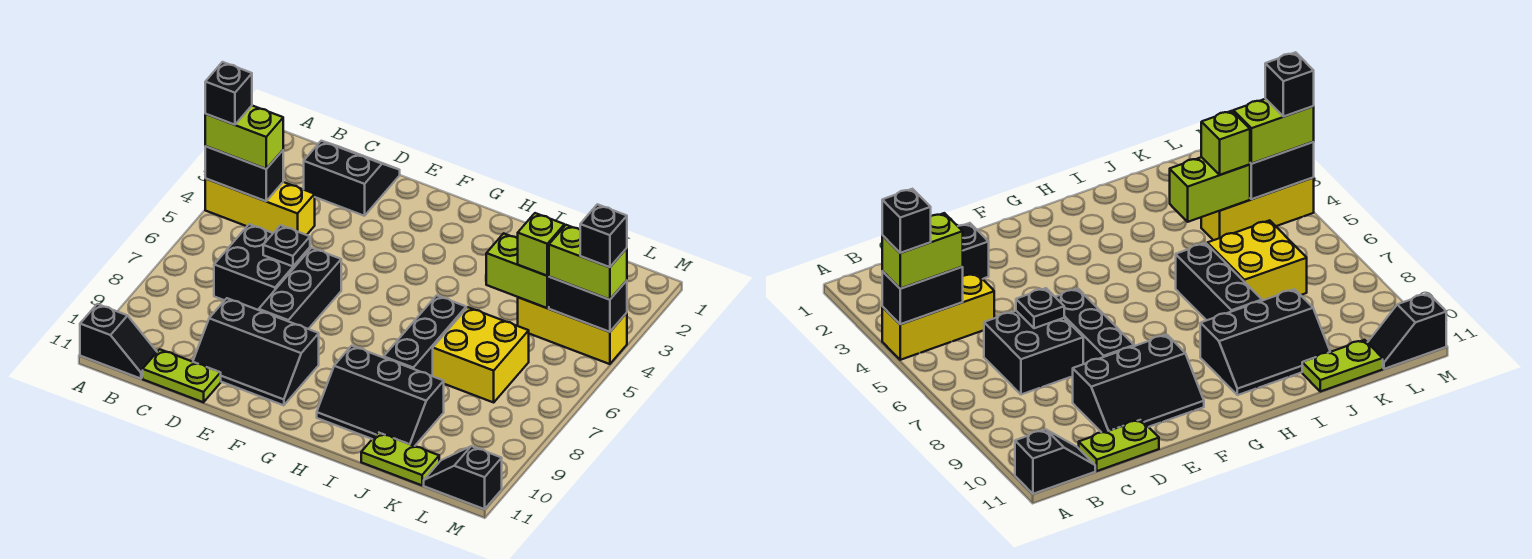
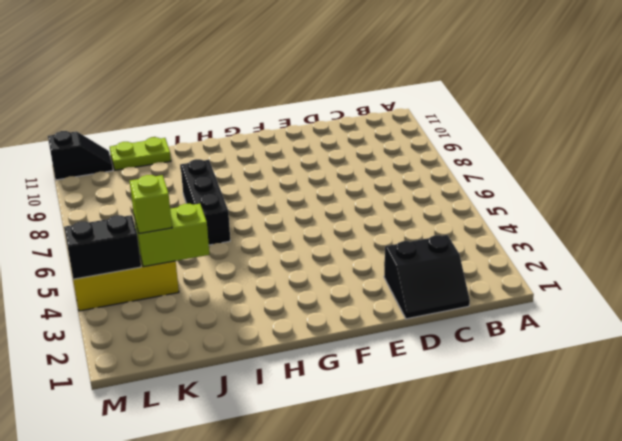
none -> yellow brick A4:C4 level 1
none -> black slope A11:B11 level 1 top A
none -> black brick C6:D7 level 1

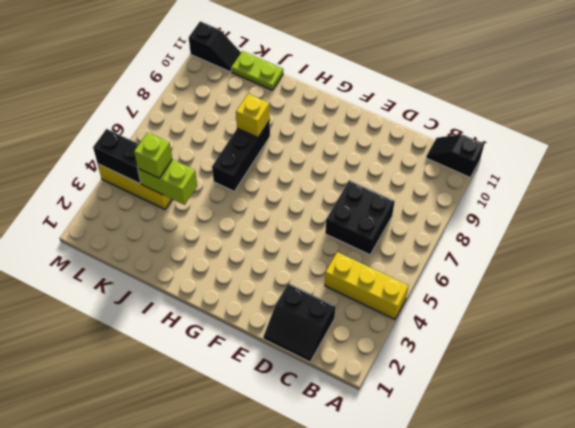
yellow brick I8 level 2 -> none
none -> lime plate C11:D11 level 1
none -> black slope D9:F10 level 1 top 9
none -> black brick E6:E8 level 1

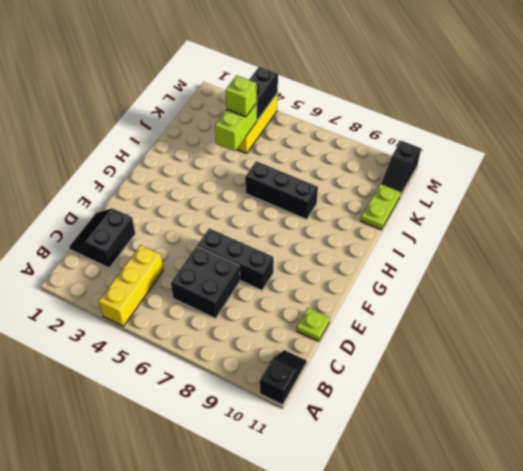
lime plate D11 level 1 -> lime plate C11:D11 level 1
none -> black slope D9:F10 level 1 top 9
none -> black slope H9:J10 level 1 top 9
none -> yellow brick J6:K7 level 1

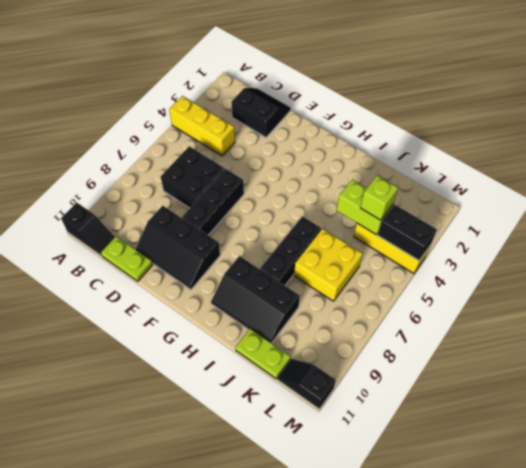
none -> black brick A4:B4 level 2
none -> black plate D6 level 2
none -> lime brick A4:B4 level 3

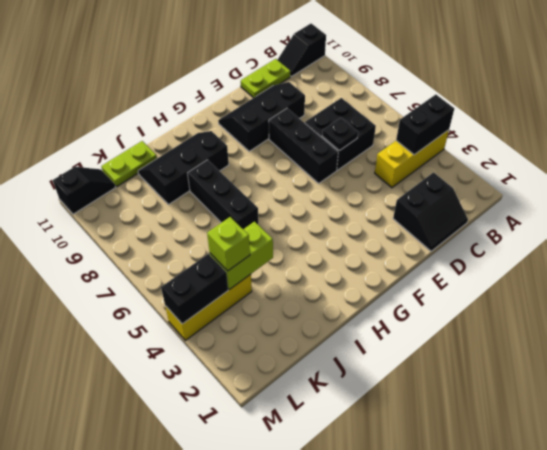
none -> yellow brick J6:K7 level 1
none -> lime brick A4:B4 level 3
none -> lime brick L4:M4 level 3

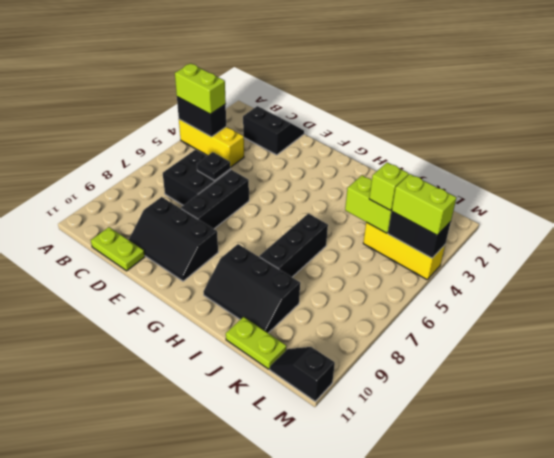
none -> black slope A11:B11 level 1 top A
none -> yellow brick J6:K7 level 1
none -> black brick A4 level 4

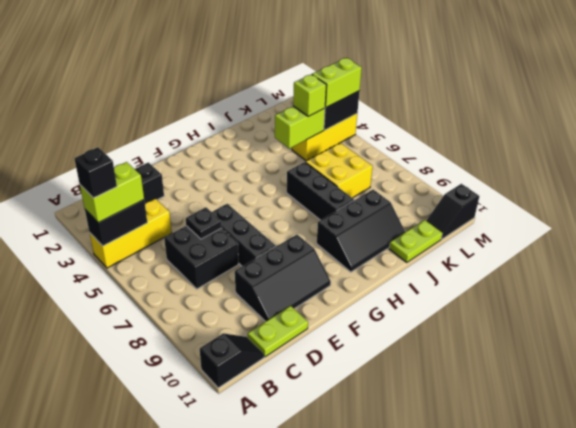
none -> black brick M4 level 4

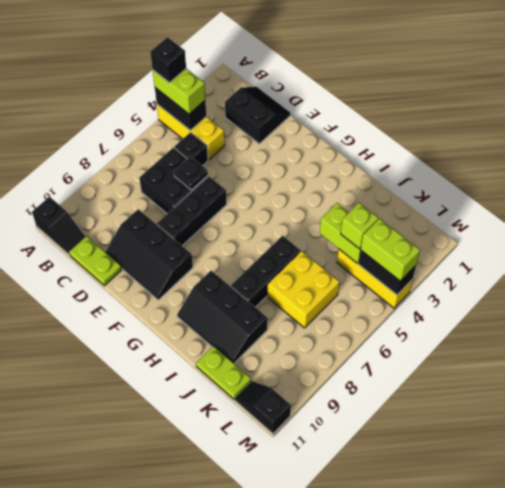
black brick C5 level 1 -> black brick M4 level 4

